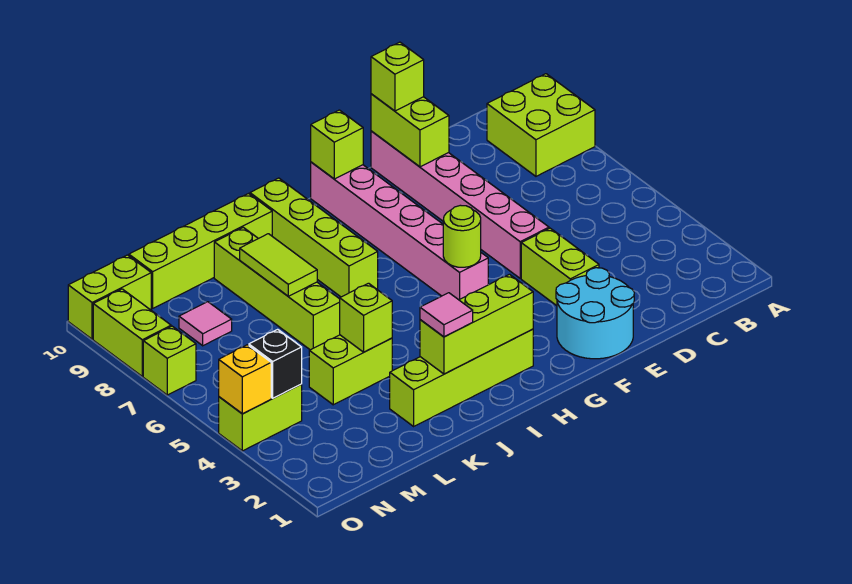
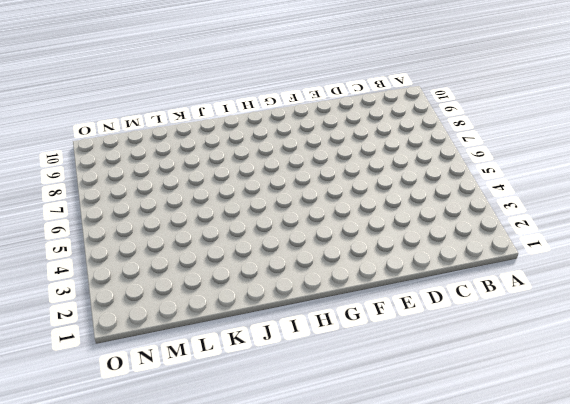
none -> lime brick A8:B9 level 1
none -> cyan round brick E1:F2 level 1
none -> lime brick E3:E4 level 1

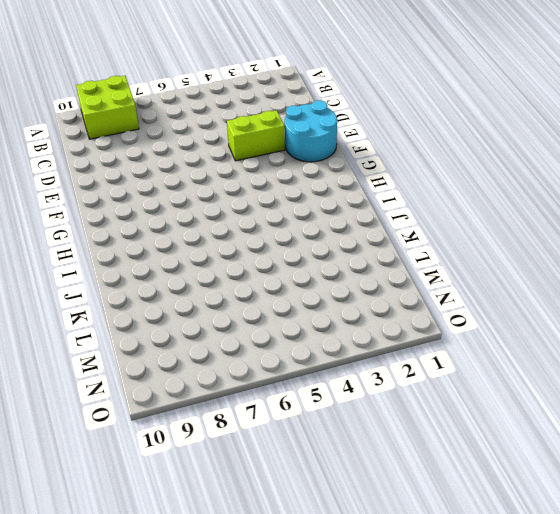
none -> pink brick E5:E10 level 1
none -> pink brick G5:G10 level 1
none -> lime brick H2:K2 level 1

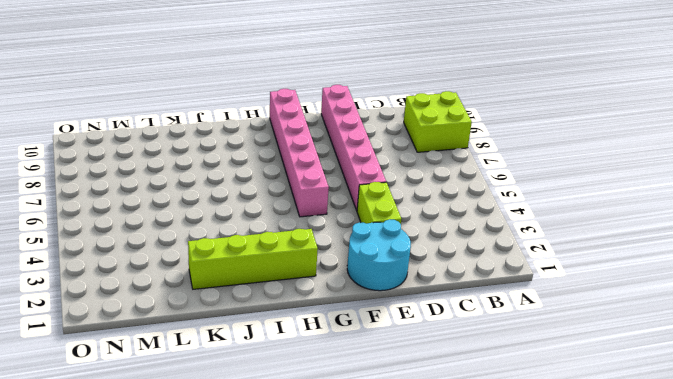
none -> lime brick I7:I10 level 1
none -> lime brick J10:M10 level 1
none -> lime brick K4:L4 level 1

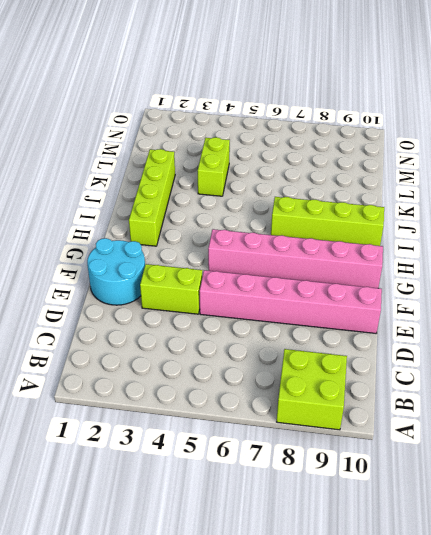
none -> lime brick J10:M10 level 1
none -> lime brick K6:K9 level 1
none -> pink tile M8 level 1

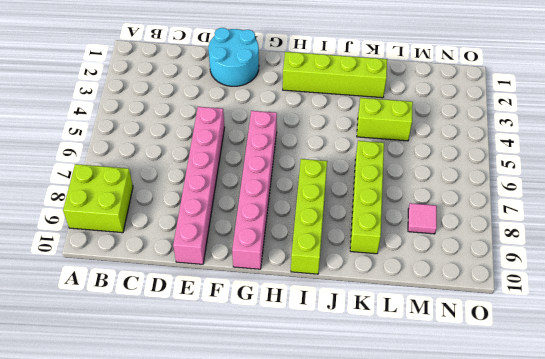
none -> lime brick E3:E4 level 1
none -> lime brick J10:M10 level 1
none -> lime brick N4:O4 level 1

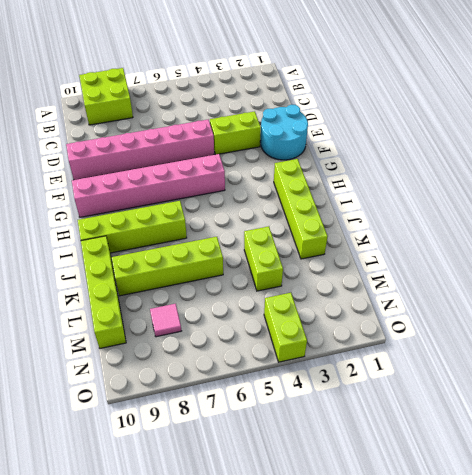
none -> lime brick N10:O10 level 1
none -> lime brick O7 level 1
none -> lime brick O8:O9 level 1

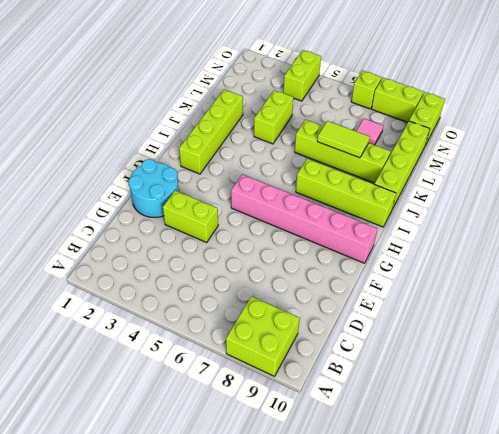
none -> pink brick E5:E10 level 1
none -> lime brick E9:E10 level 2
none -> lime round brick G5 level 2

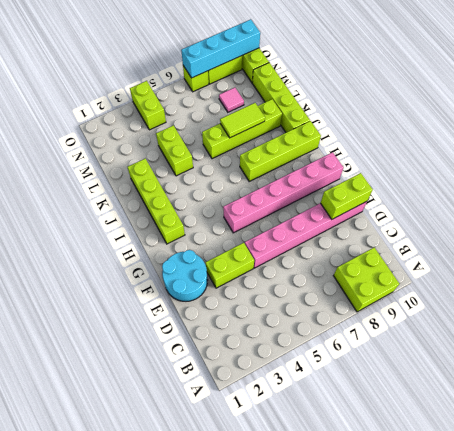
cyan brick O7:O10 level 2 -> none
none -> lime round brick G5 level 2
none -> lime brick G10 level 2
none -> lime brick H2:J2 level 2

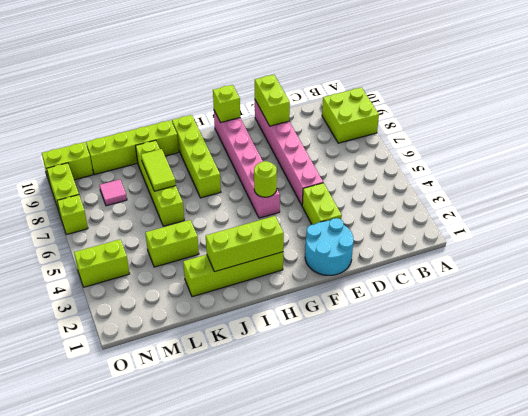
none -> lime brick K4 level 2
none -> black brick N4 level 2
none -> yellow brick O4 level 2

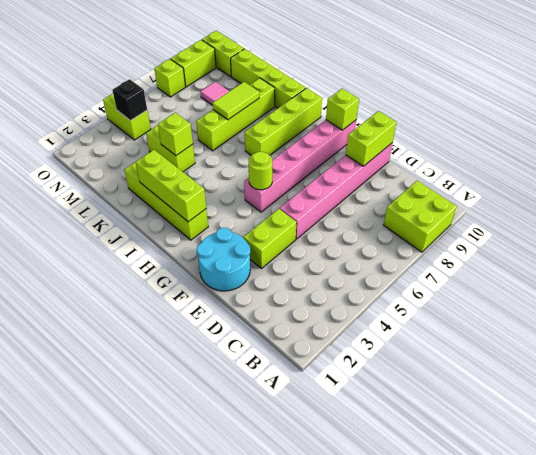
none -> yellow brick O4 level 2
none -> lime brick E10 level 3
none -> pink tile J2 level 3

